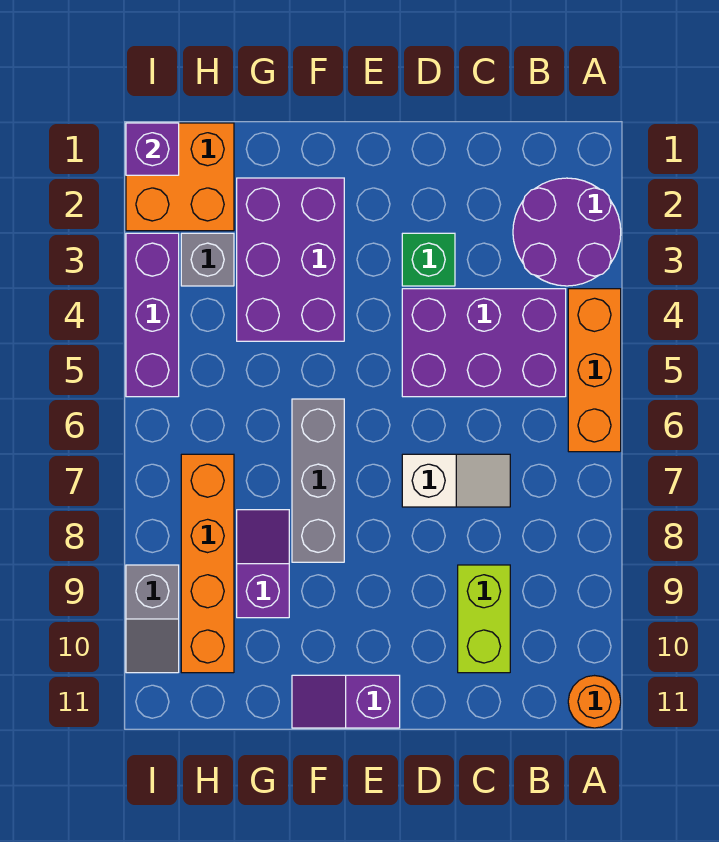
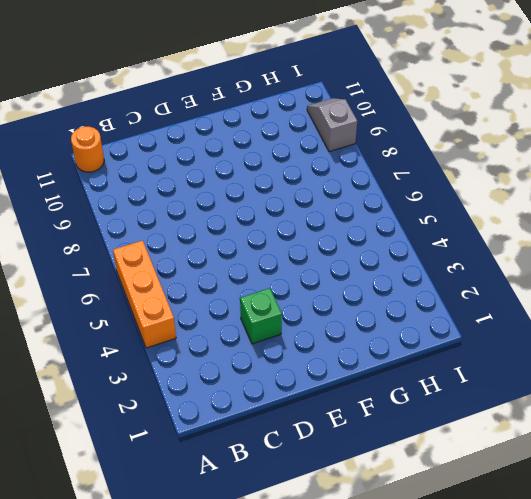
none -> purple round brick A2:B3 level 1
none -> purple brick B4:D5 level 1
none -> white slope C7:D7 level 1 top D

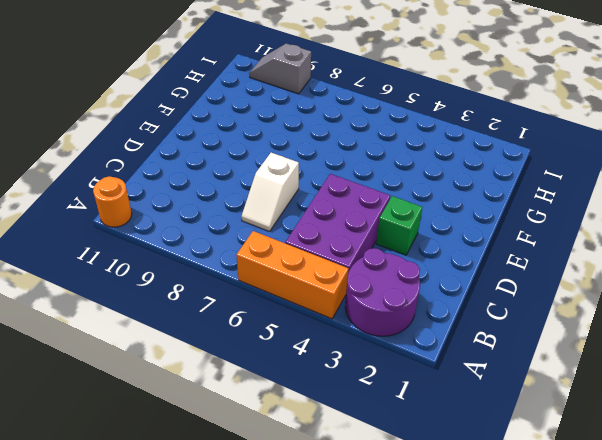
none -> lime brick C9:C10 level 1
none -> purple slope E11:F11 level 1 top E
none -> purple brick F2:G4 level 1

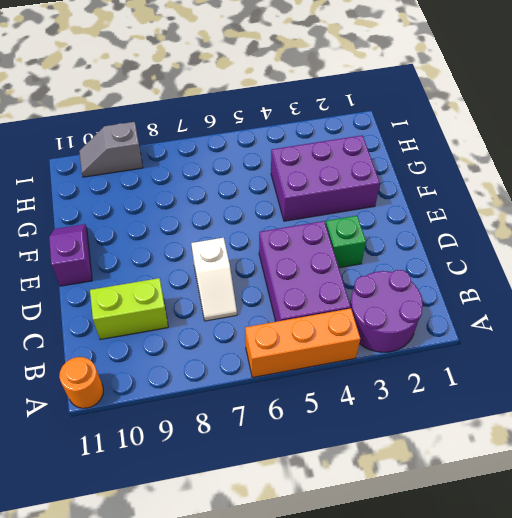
none -> grey brick F6:F8 level 1
none -> purple slope G8:G9 level 1 top 9
none -> orange brick H1:I2 level 1

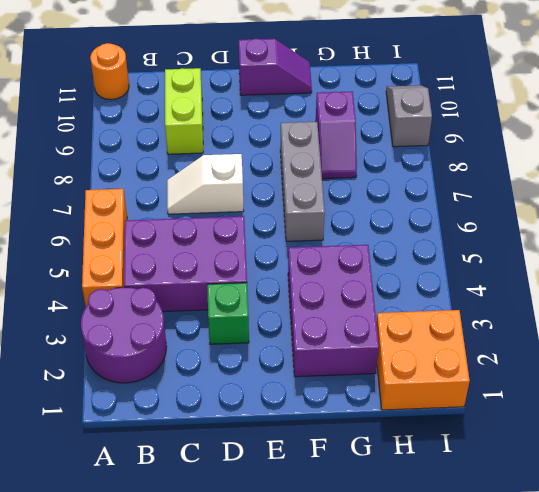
none -> grey brick H3 level 1
none -> orange brick H7:H10 level 1
none -> purple brick I3:I5 level 1

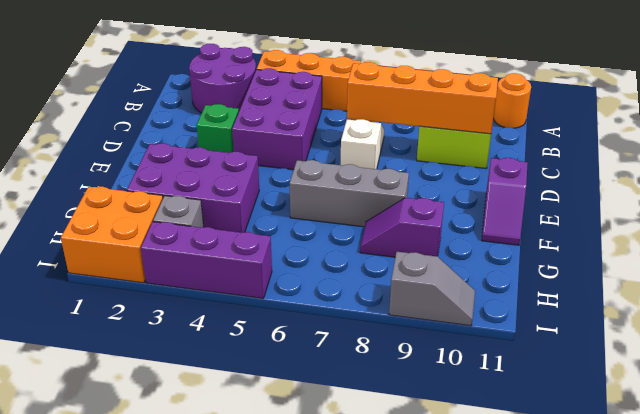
orange brick C7:C10 level 2 -> orange brick H7:H10 level 1
none -> purple brick I1 level 2

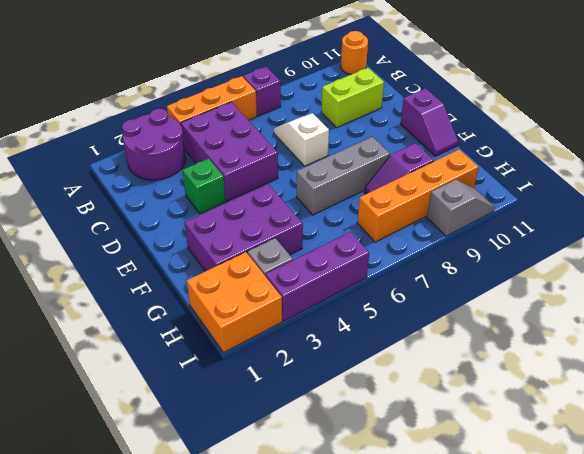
purple brick A7 level 1 -> purple brick I1 level 2

